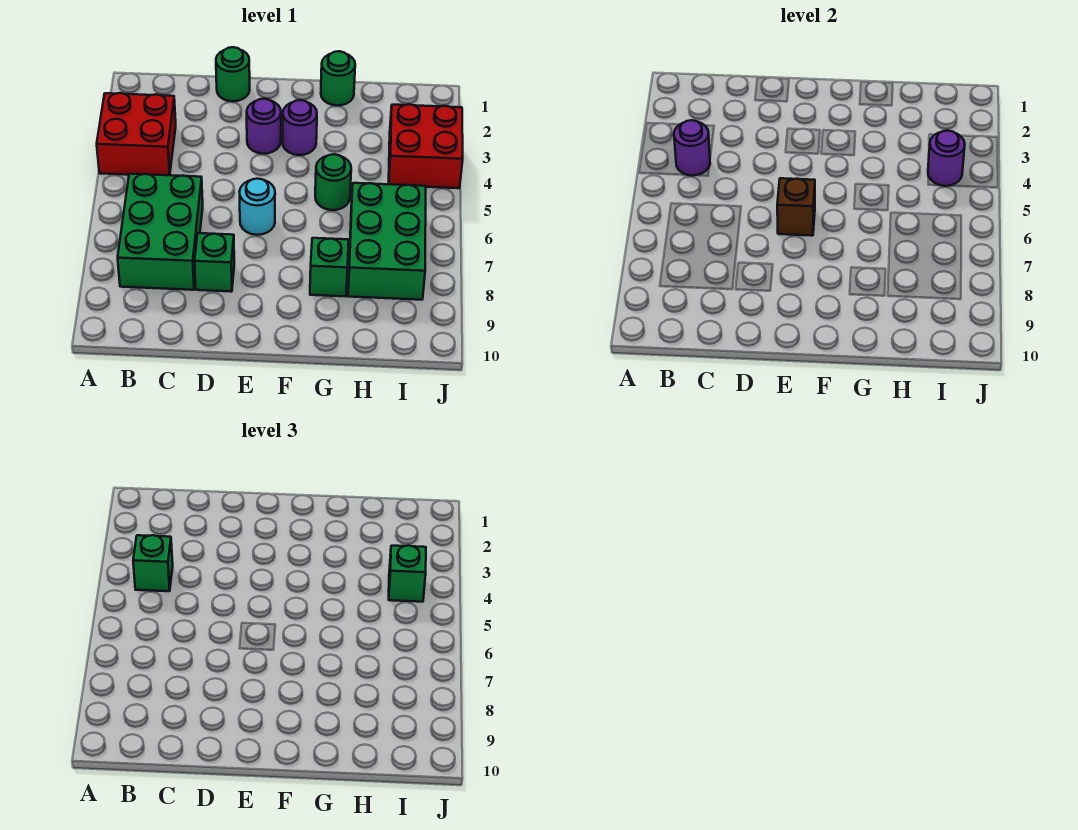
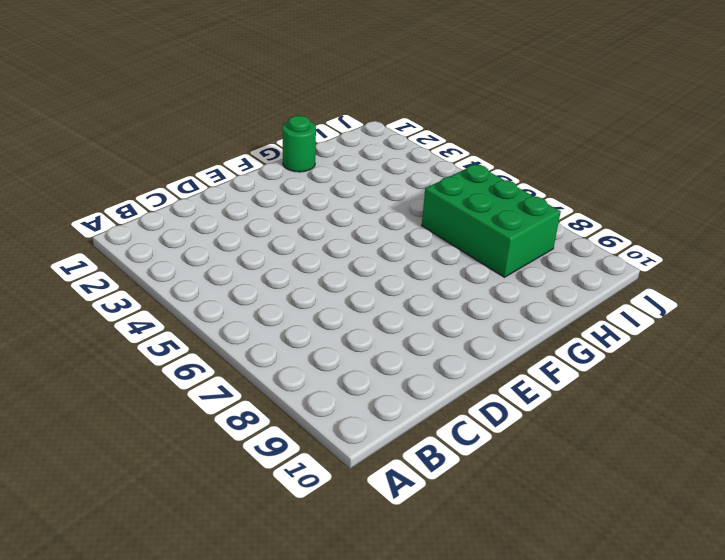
none -> red brick A3:B4 level 1
none -> green brick B6:C8 level 1
none -> green round brick D1 level 1

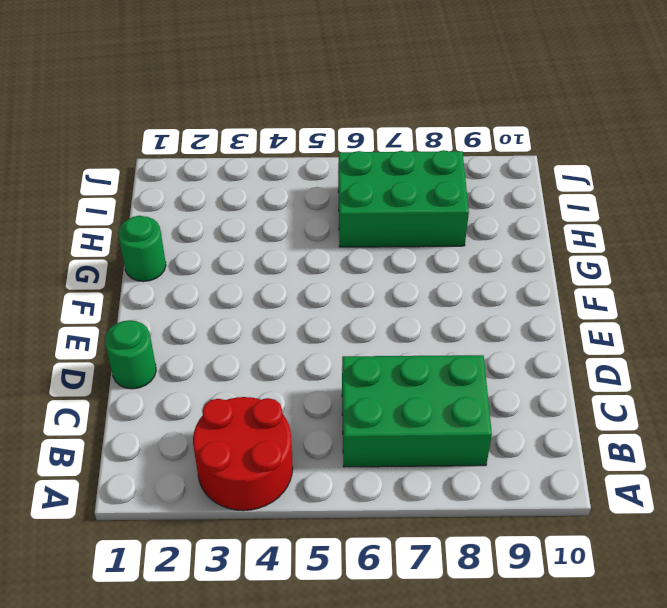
red round brick A3:B4 level 1 -> red brick A3:B4 level 1
none -> green brick D8 level 1
none -> purple round brick E3 level 1
none -> cyan round brick E6 level 1

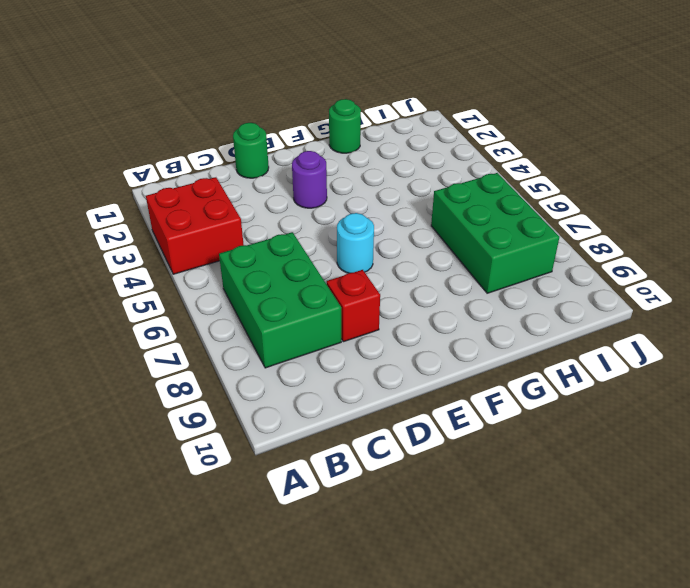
red brick D8 level 1 -> green brick D8 level 1
none -> purple round brick F3 level 1
none -> green round brick G5 level 1
none -> green brick G8 level 1

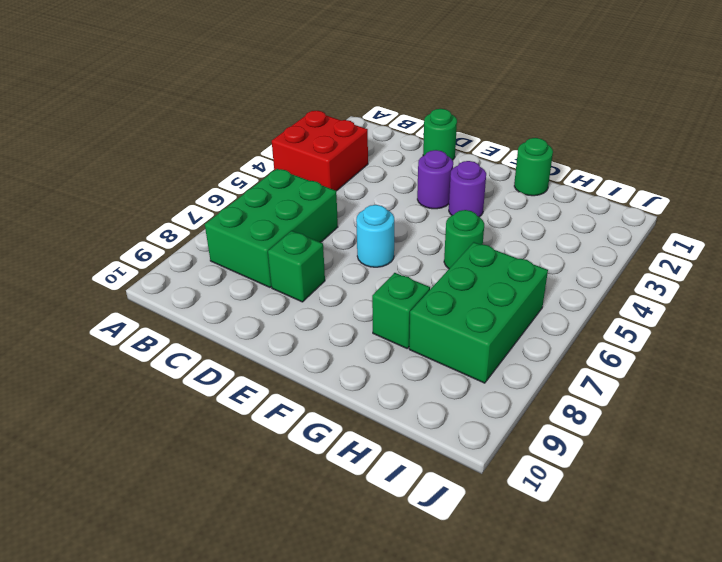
none -> red brick I3:J4 level 1
none -> purple round brick B4 level 2
none -> brown brick E6 level 2

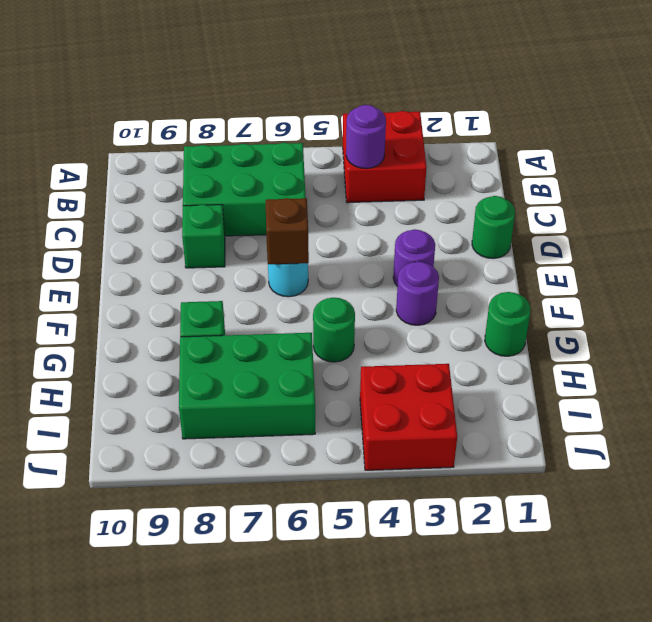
none -> purple round brick I4 level 2
none -> green brick B4 level 3
none -> green brick I4 level 3

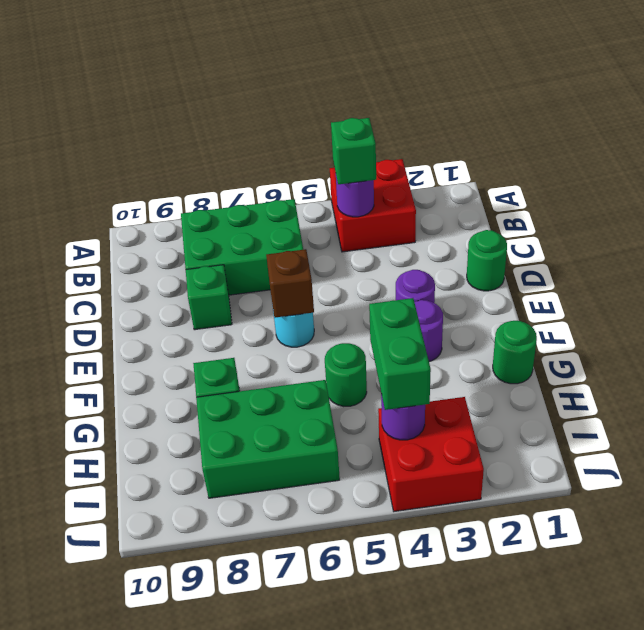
green brick H4:I4 level 3 -> green brick I4 level 3

